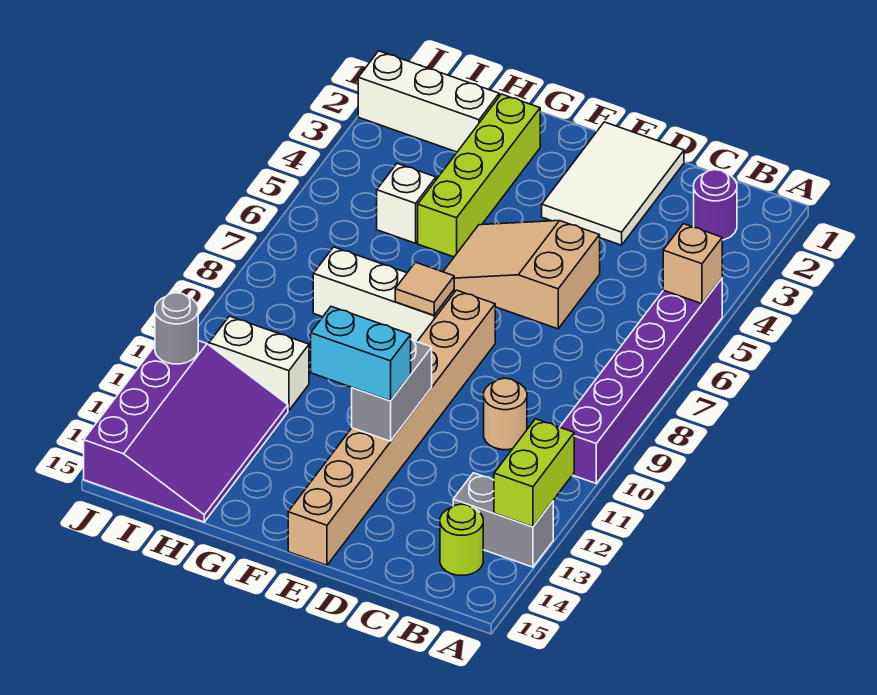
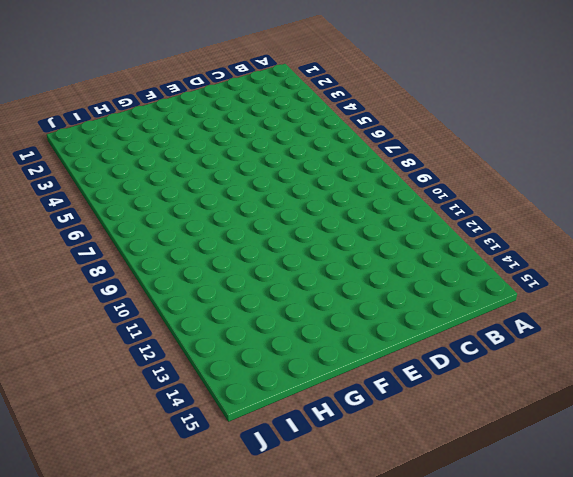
none -> purple brick A5:A10 level 1
none -> grey brick A13:B13 level 1
none -> purple round brick B2 level 1

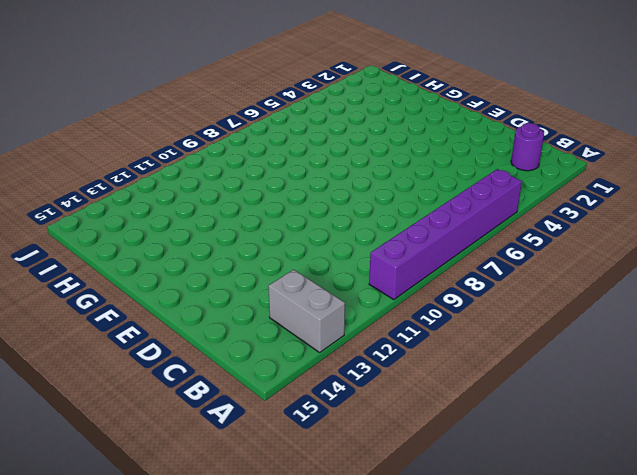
none -> lime round brick B14 level 1
none -> tan round brick C10 level 1
none -> white tile D1:E3 level 1

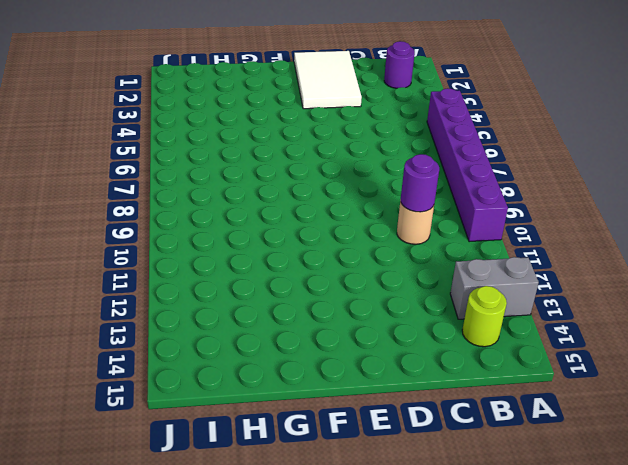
purple round brick C10 level 2 -> none
none -> tan slope D5:F6 level 1 top D
none -> tan brick E8:E15 level 1
none -> white brick F8:H8 level 1

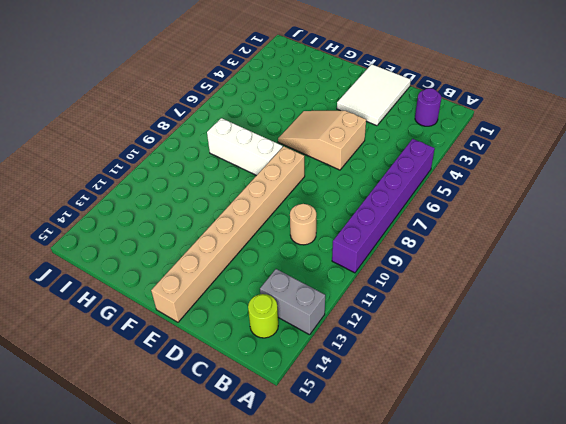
none -> lime brick G2:G5 level 1
none -> white brick H2:J2 level 1
none -> white brick H5 level 1

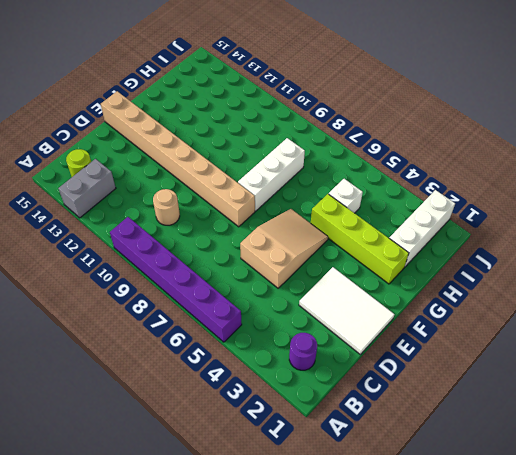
none -> white brick H11:I11 level 1
none -> purple slope H12:J15 level 1 top J
none -> tan brick A5 level 2

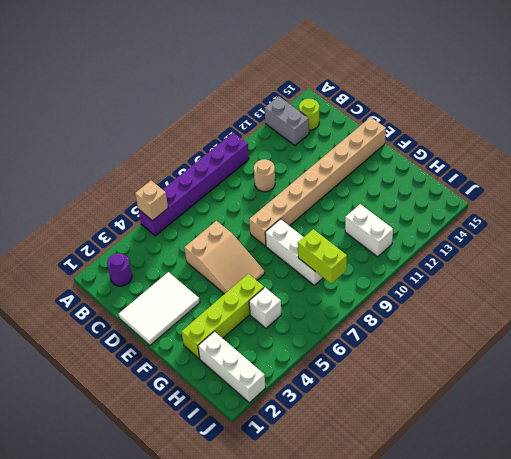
lime brick H8:I8 level 2 -> lime brick A12:A13 level 2
none -> purple slope H12:J15 level 1 top J
none -> grey brick E11:E12 level 2
none -> tan tile F8 level 2

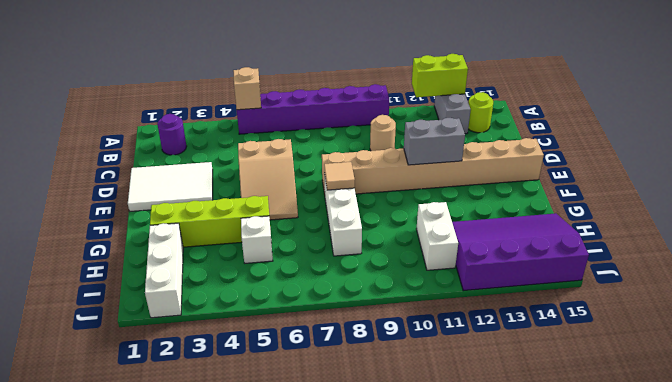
none -> grey round brick J12 level 2
none -> cyan brick E12:F12 level 3

